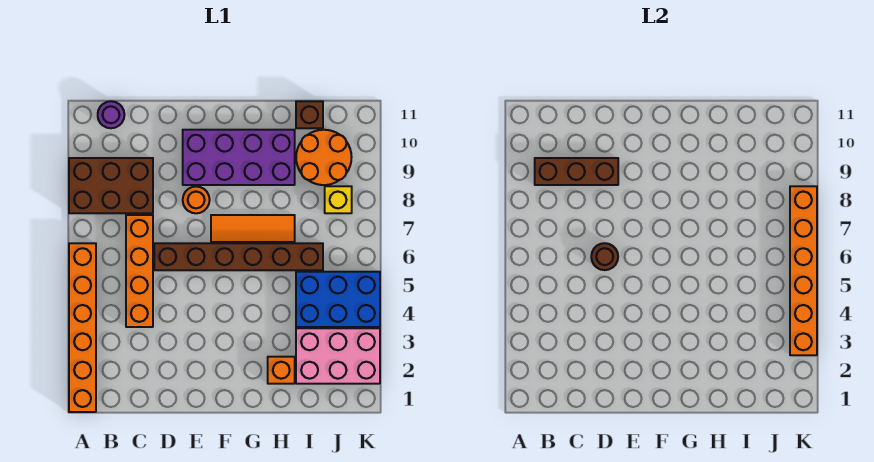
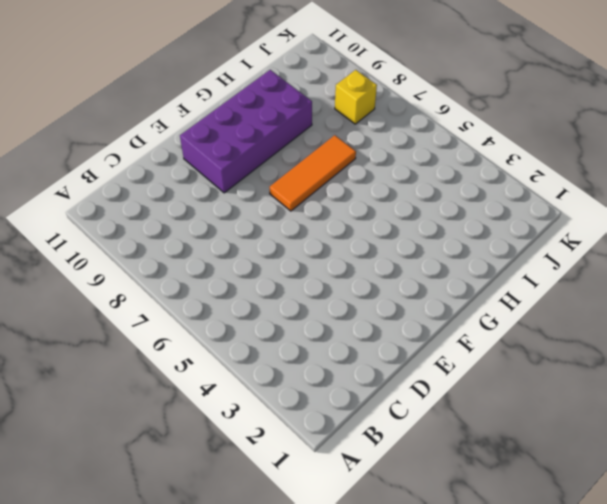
none -> orange brick A1:A6 level 1
none -> brown brick A8:C9 level 1
none -> purple round brick B11 level 1

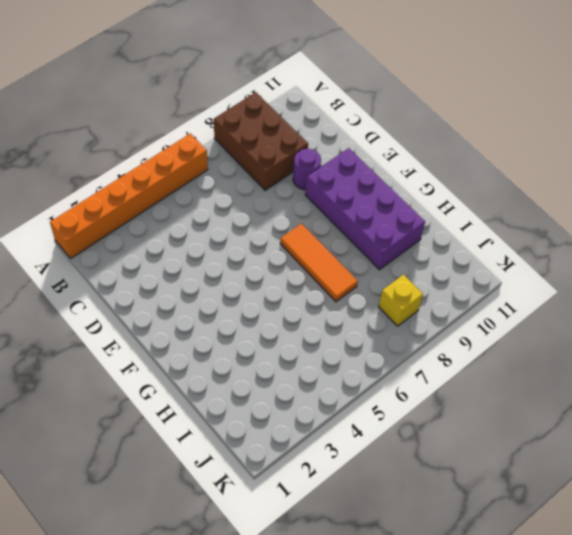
purple round brick D9 level 1 -> purple round brick B11 level 1
none -> orange brick C4:C7 level 1
none -> brown brick D6:I6 level 1
none -> orange round brick E8 level 1

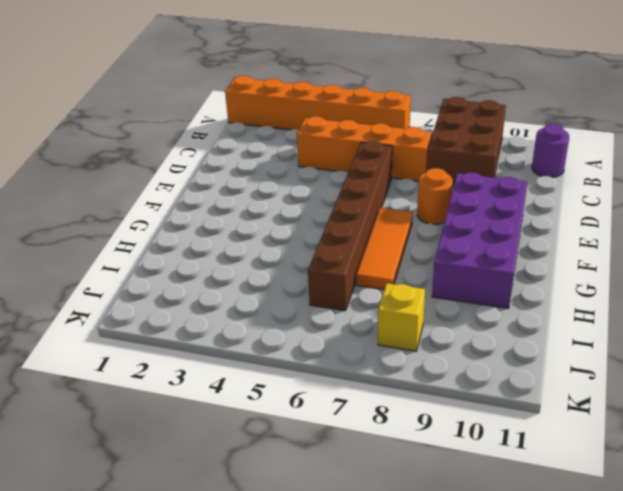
none -> orange brick H2 level 1
none -> pink brick I2:K3 level 1
none -> blue brick I4:K5 level 1

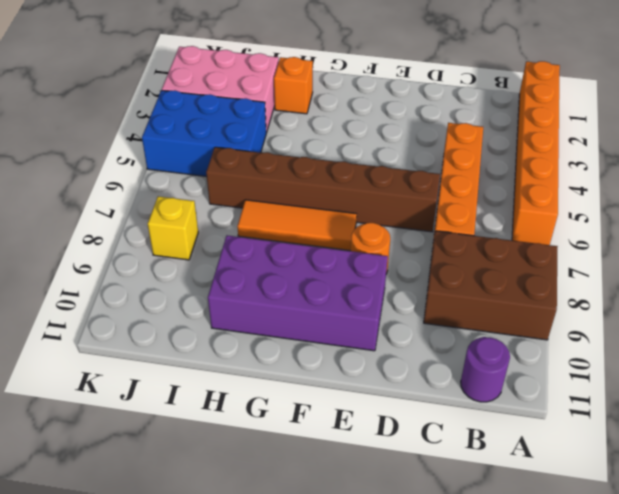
none -> orange round brick I9:J10 level 1
none -> brown brick I11 level 1
none -> brown brick B9:D9 level 2

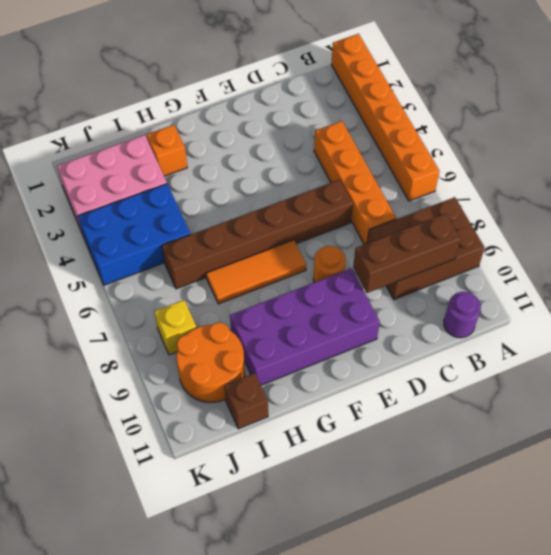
none -> brown round brick D6 level 2
none -> orange brick K3:K8 level 2

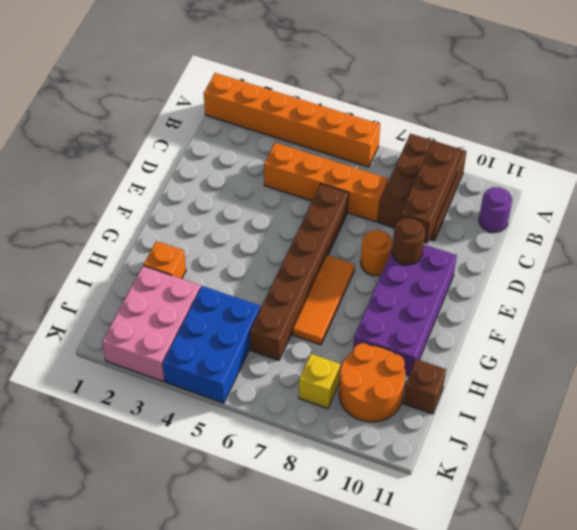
brown round brick E9 level 2 -> brown round brick D6 level 2
none -> orange brick K3:K8 level 2

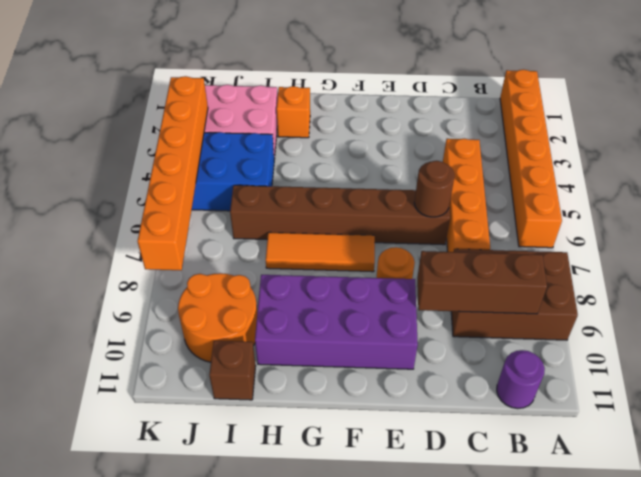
none -> yellow brick J8 level 1

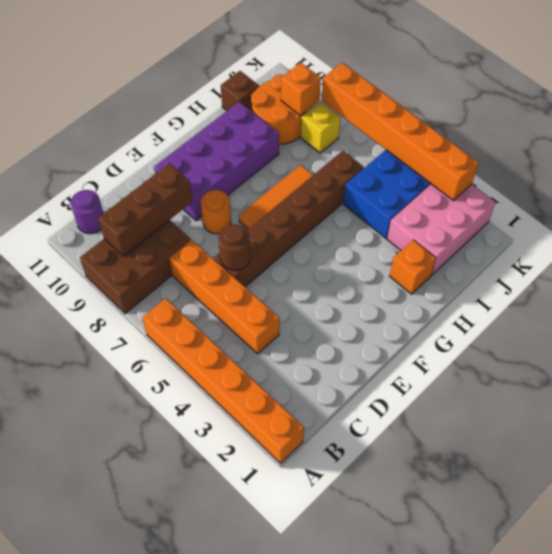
orange brick J9 level 2 -> none

